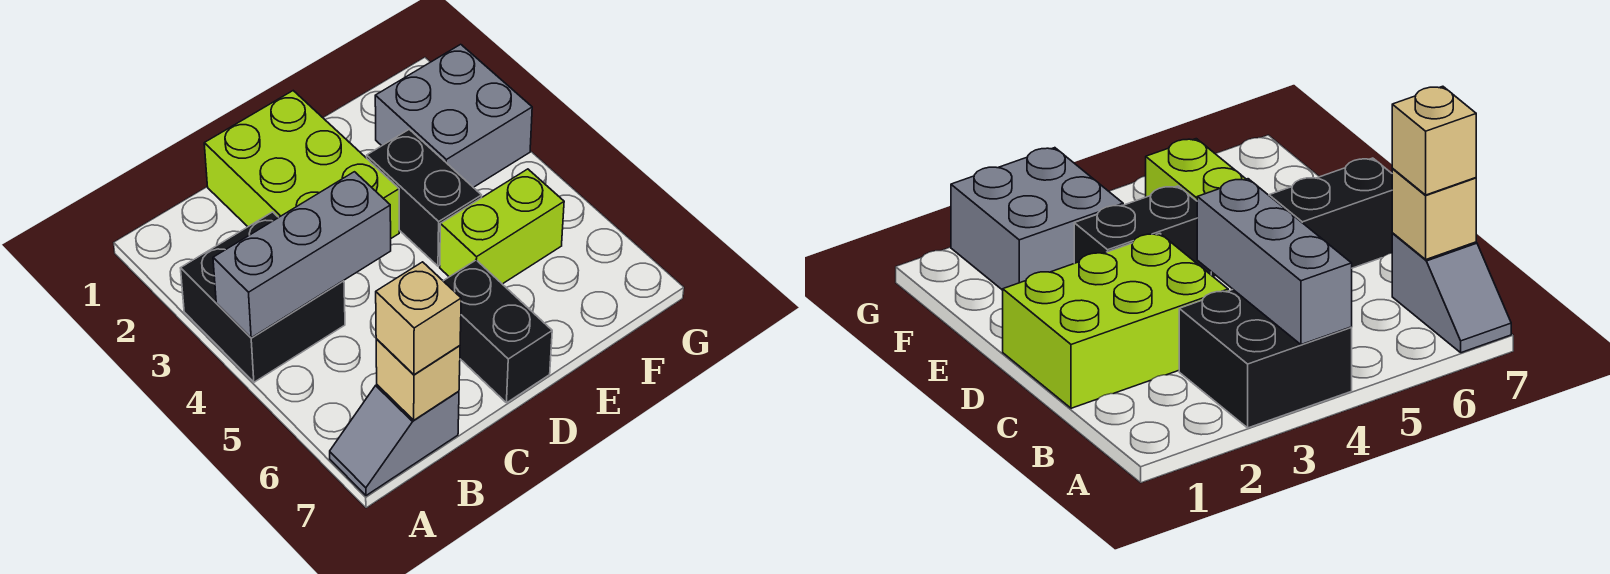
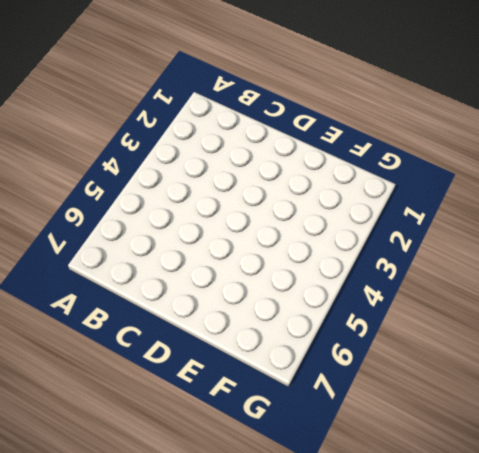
none -> black brick A3:B4 level 1
none -> grey slope A7:B7 level 1 top B

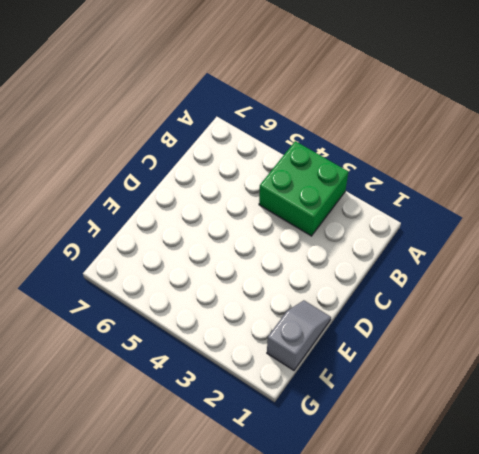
green brick A3:B4 level 1 -> black brick A3:B4 level 1
grey slope E1:F1 level 1 top F -> grey slope A7:B7 level 1 top B
none -> lime brick C1:D3 level 1
none -> black brick D6:D7 level 1

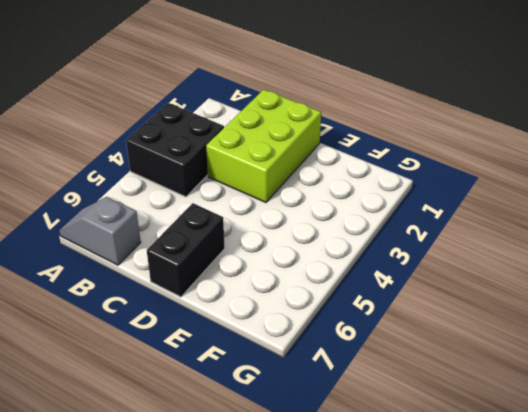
none -> black brick E3:E4 level 1
none -> lime brick E5:F5 level 1

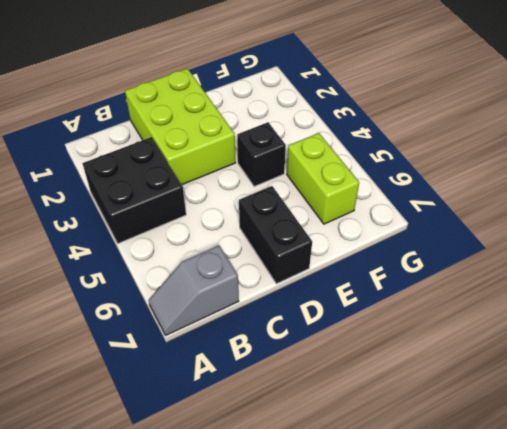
black brick E4 level 1 -> black brick E3:E4 level 1
lime brick F5:F6 level 1 -> lime brick E5:F5 level 1
none -> grey brick F2:G3 level 1
none -> grey brick A4:C4 level 2

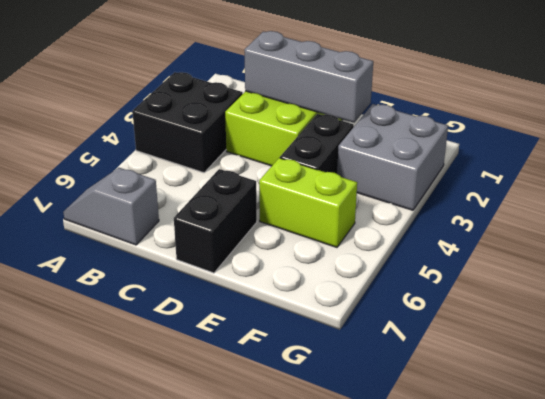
grey brick C2:E2 level 2 -> grey brick A4:C4 level 2
none -> tan brick B7 level 2
none -> tan brick B7 level 3

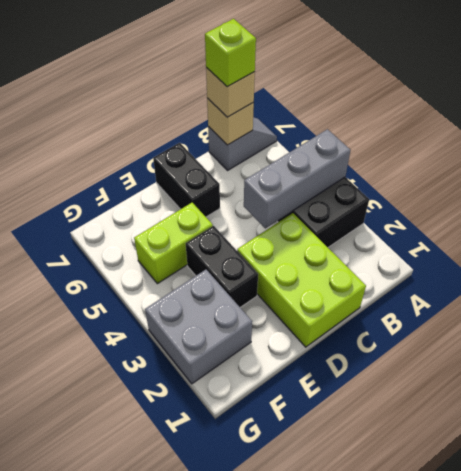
lime brick B7 level 4 -> none

